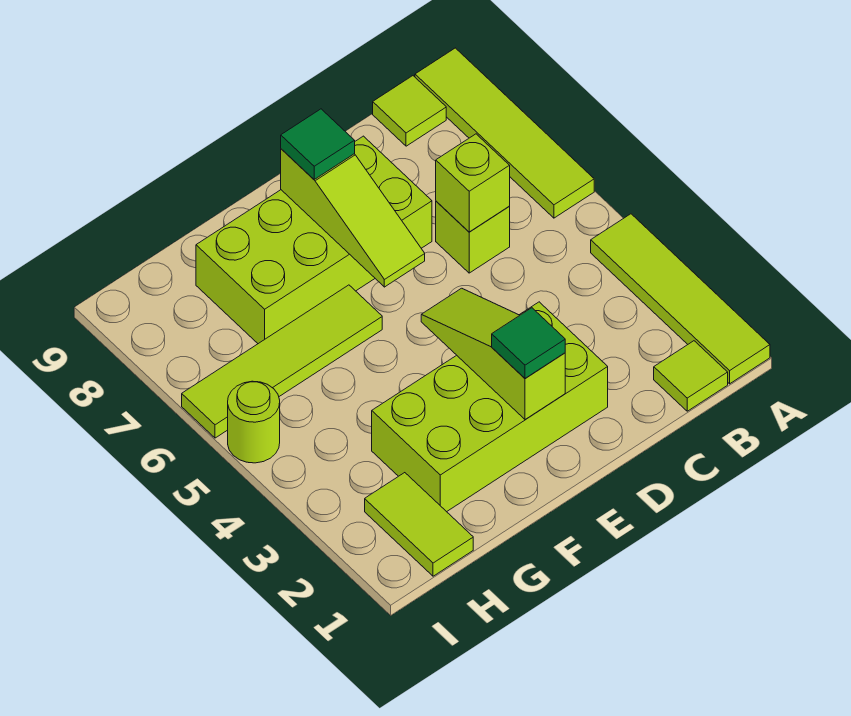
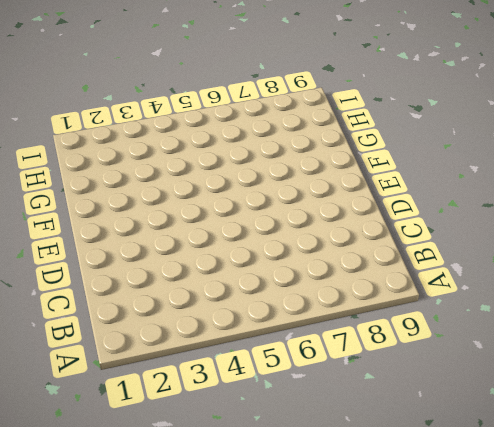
none -> lime tile A1:A4 level 1
none -> lime tile A6:A9 level 1
none -> lime tile B1 level 1

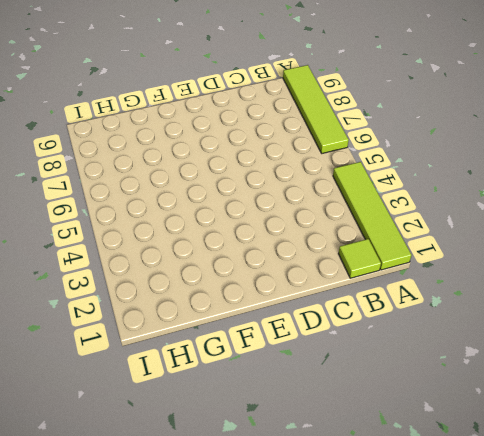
none -> lime tile B9 level 1
none -> lime brick C6 level 1
none -> lime brick D2:G3 level 1

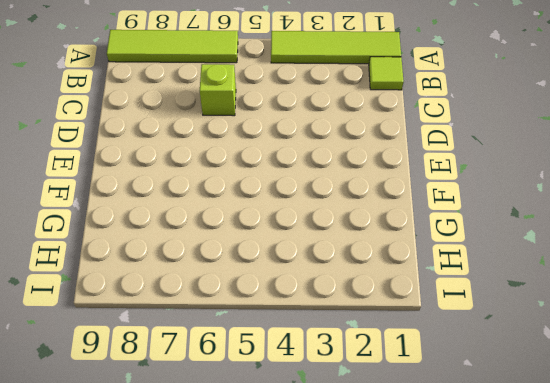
none -> lime tile B9 level 1
none -> lime brick D2:G3 level 1
none -> lime brick D7:G8 level 1

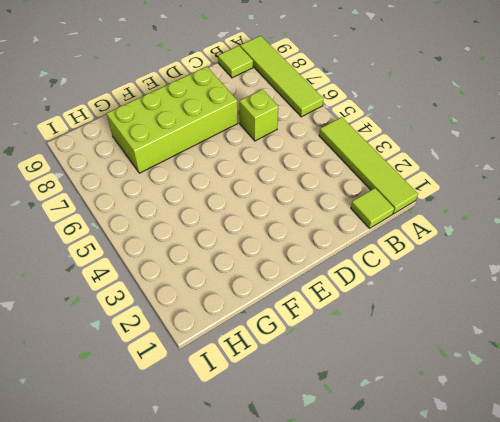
none -> lime brick D2:G3 level 1
none -> lime tile F6:I6 level 1
none -> lime tile H1:H2 level 1

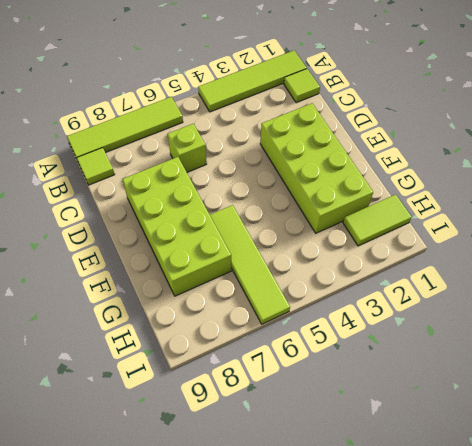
none -> lime round brick I5 level 1
none -> lime brick C6 level 2
none -> lime slope E2:E4 level 2 top 2

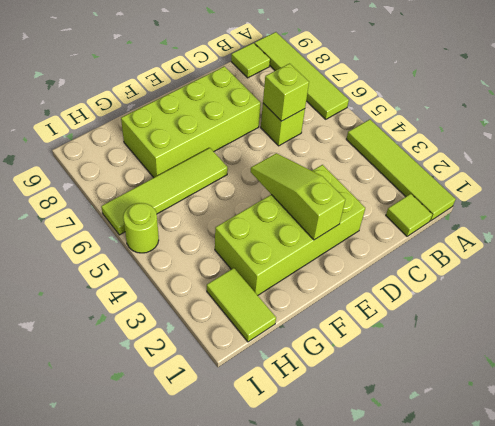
none -> lime slope E6:E8 level 2 top 8
none -> green tile E2 level 3
none -> green tile E8 level 3

